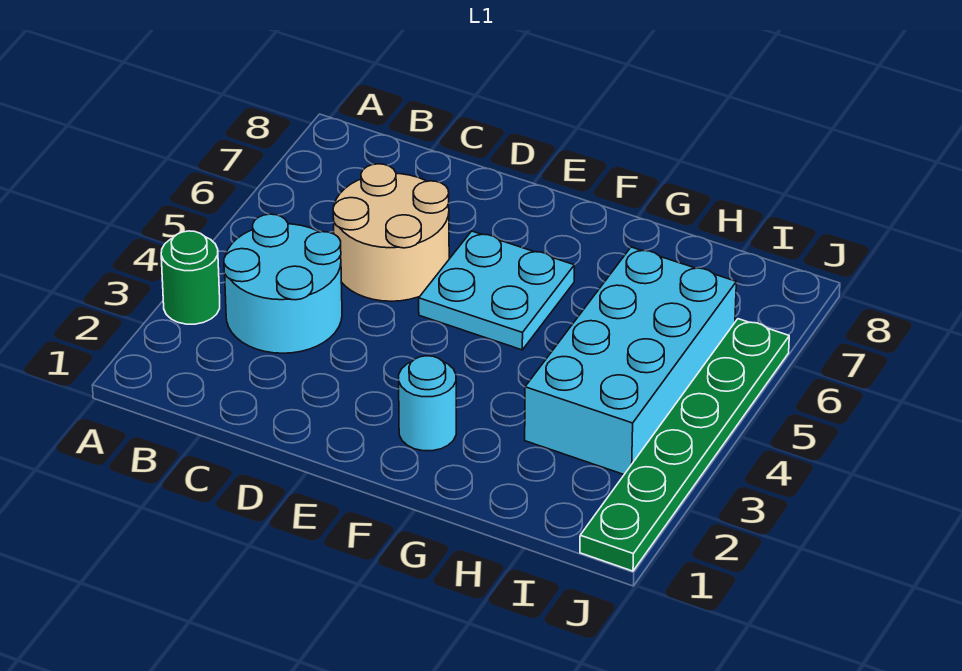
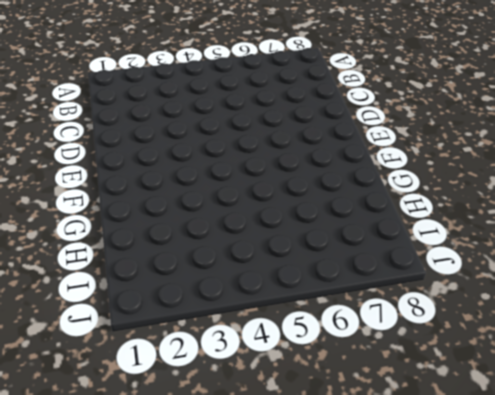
none -> green round brick A3 level 1
none -> cyan round brick B3:C4 level 1

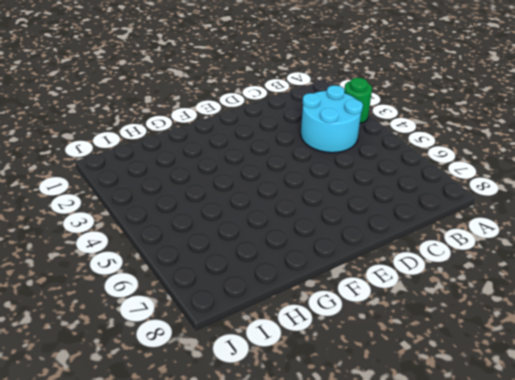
none -> tan round brick C5:D6 level 1
none -> cyan plate E5:F6 level 1

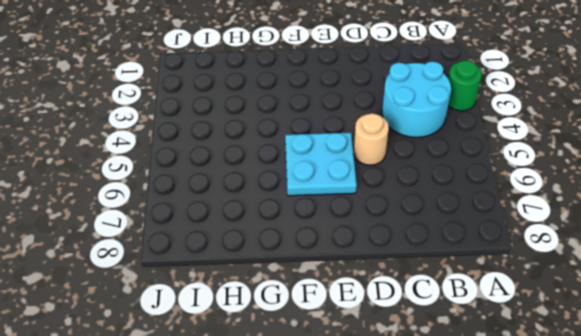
tan round brick D5 level 1 -> tan round brick C5:D6 level 1
none -> cyan round brick F2 level 1
none -> cyan brick H3:I6 level 1

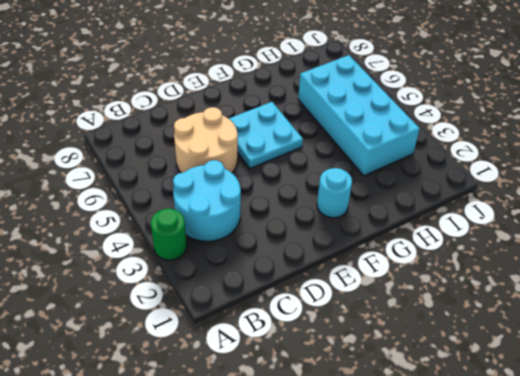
none -> green plate J1:J6 level 1

